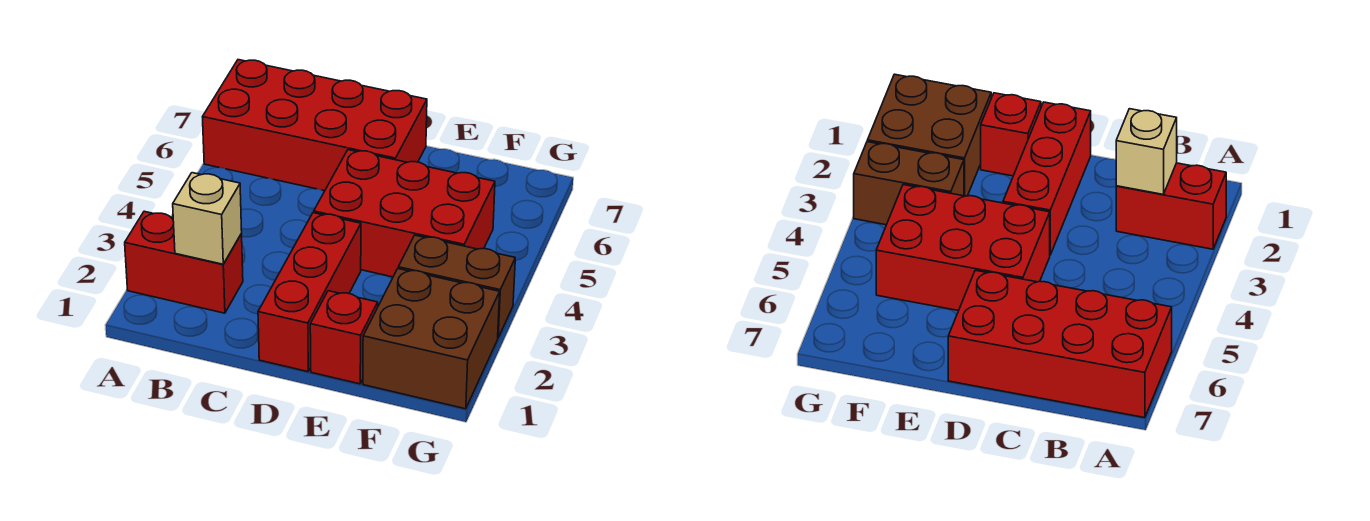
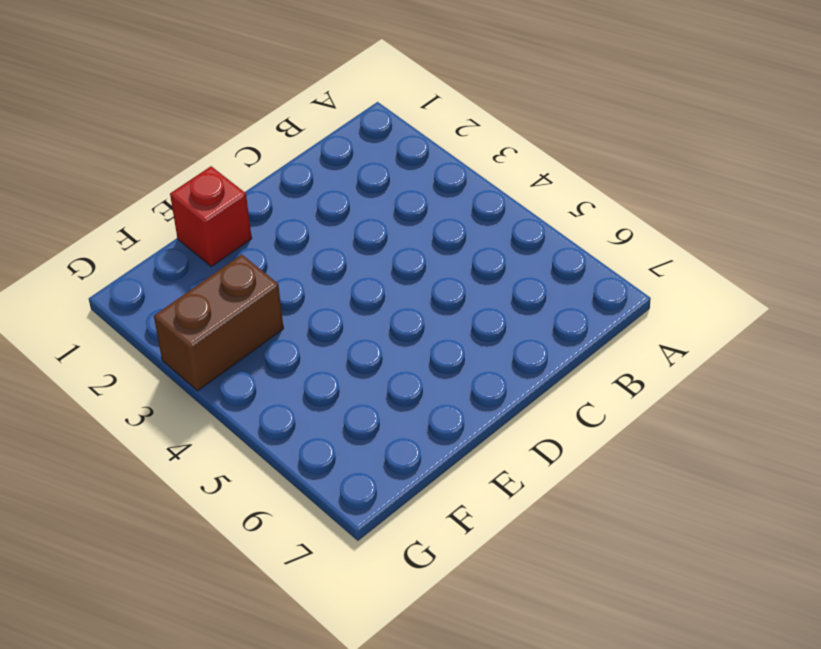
none -> red brick A2:B2 level 1
none -> red brick A6:D7 level 1

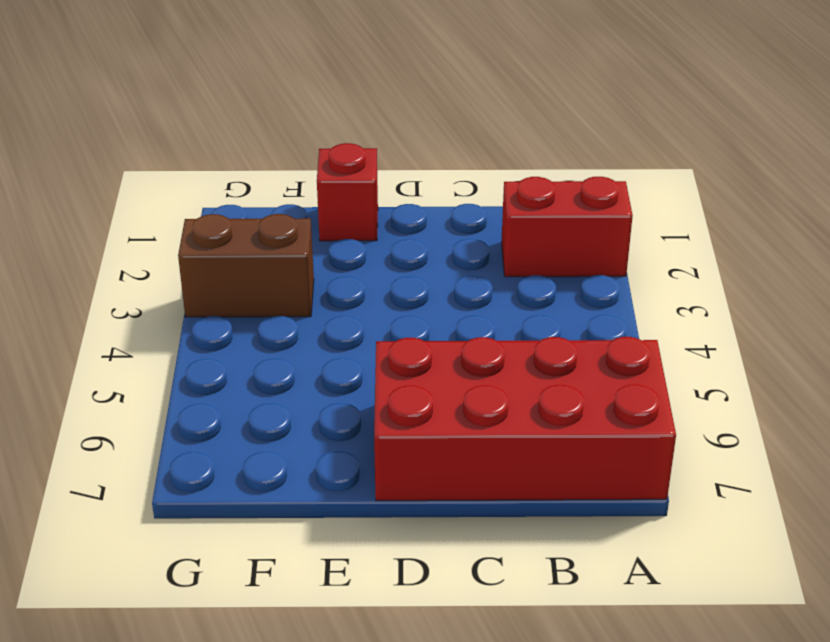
none -> red brick D1:D3 level 1
none -> red brick D4:F5 level 1

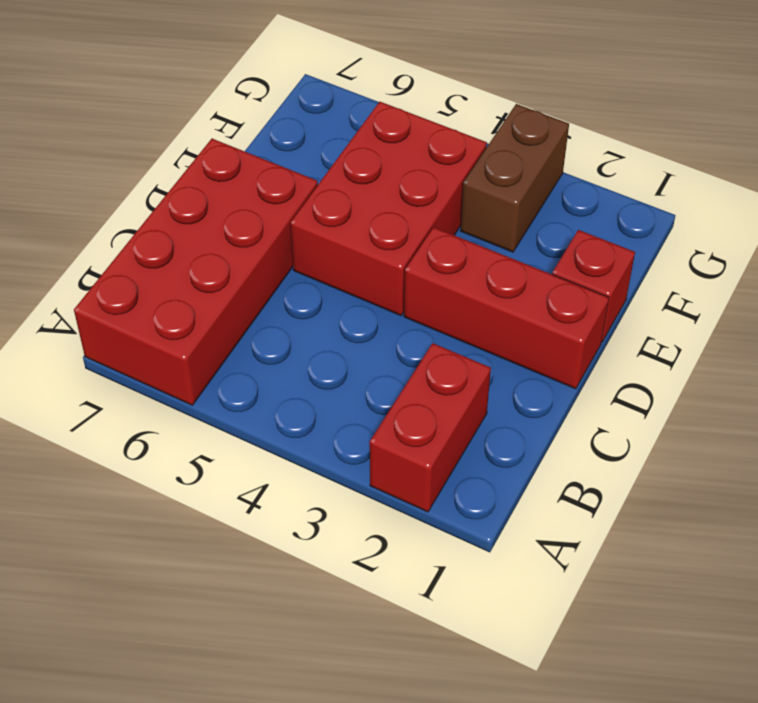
none -> brown brick F1:G2 level 1
none -> tan brick B2 level 2

